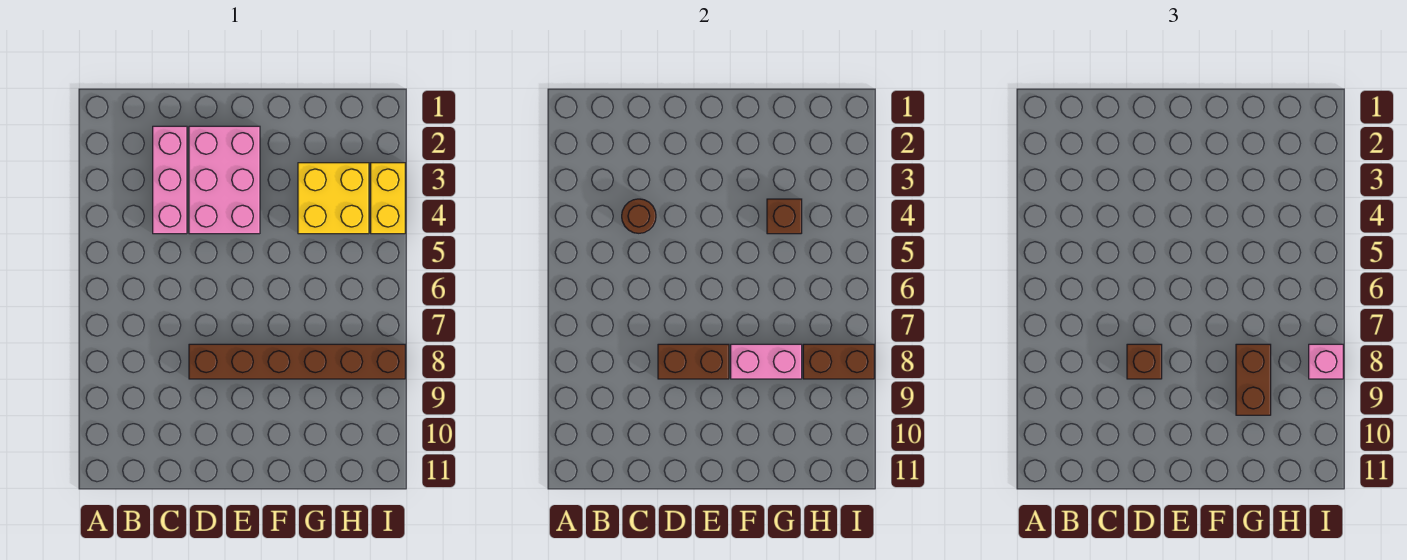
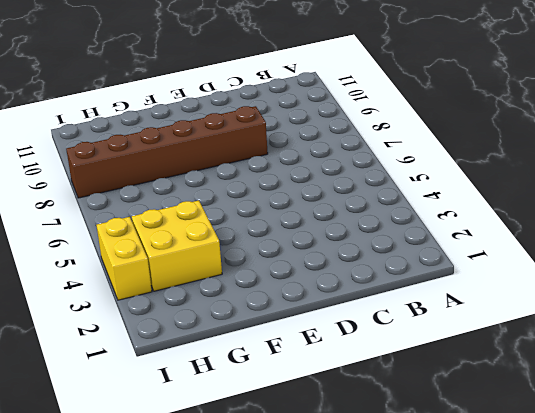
none -> pink brick C2:C4 level 1
none -> pink brick D2:E4 level 1
none -> brown round brick C4 level 2

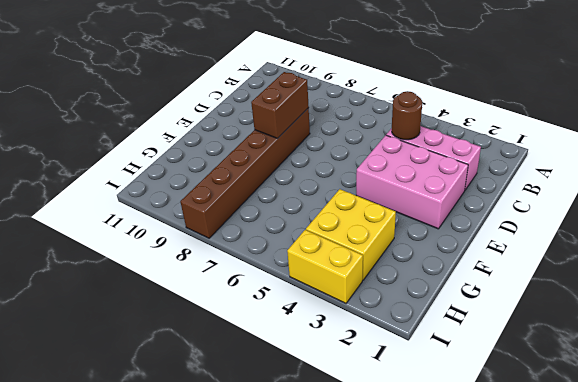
none -> pink brick F8:G8 level 2
none -> brown brick G4 level 2
none -> brown brick H8:I8 level 2

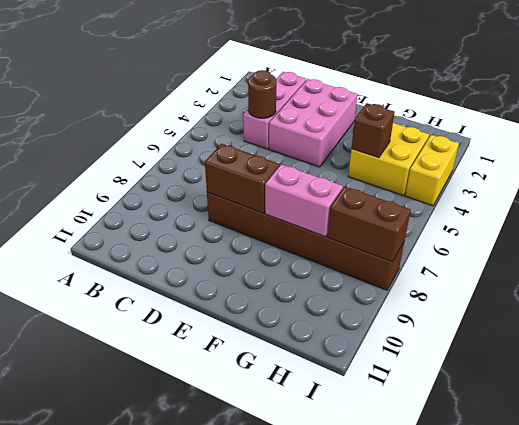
none -> brown brick D8 level 3
none -> brown brick G8:G9 level 3
none -> pink brick I8 level 3

